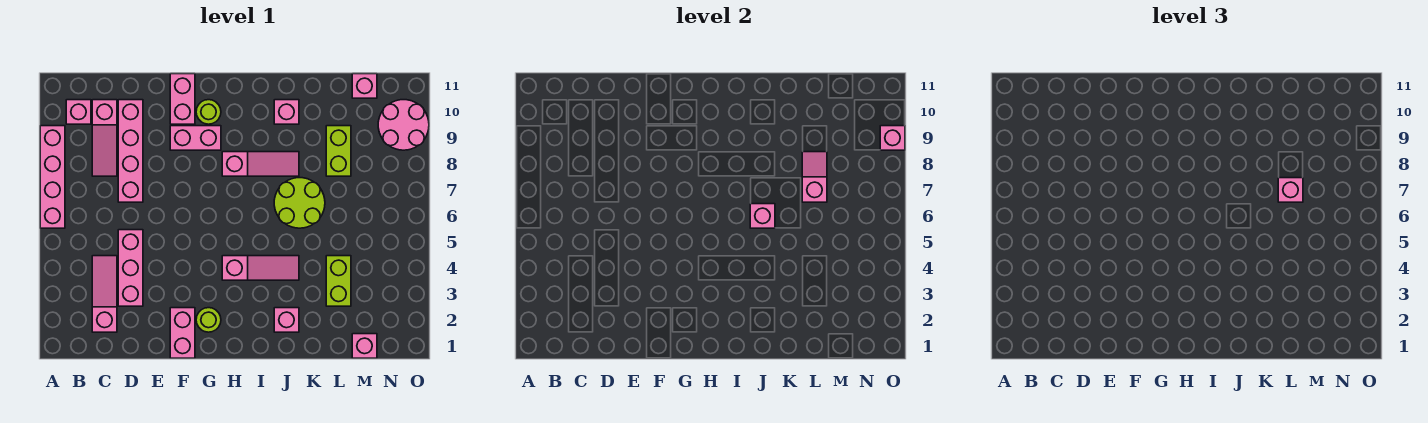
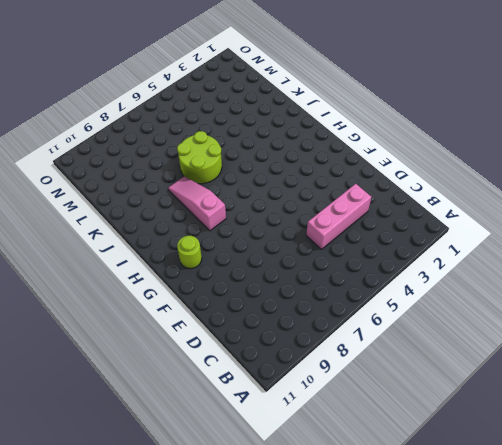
none -> pink brick A6:A9 level 1
none -> pink brick B10 level 1
none -> pink slope C2:C4 level 1 top 2

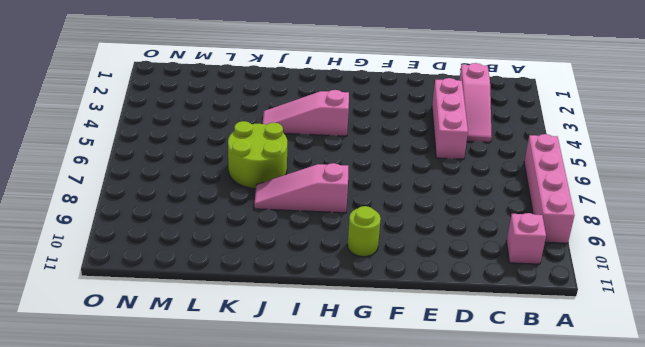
none -> pink slope C8:C10 level 1 top 10
none -> pink brick D7:D10 level 1
none -> pink brick F1:F2 level 1

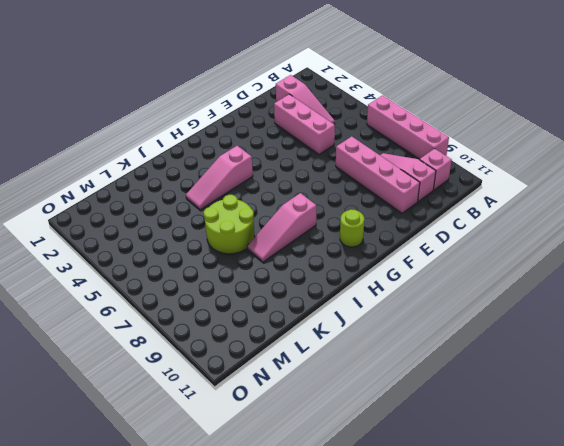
none -> pink brick F1:F2 level 1
none -> pink brick F9:G9 level 1
none -> pink brick F10:F11 level 1

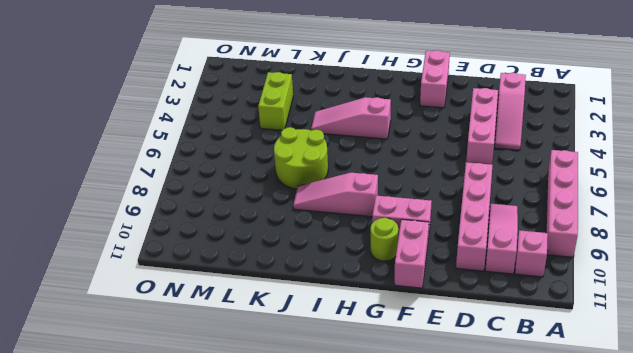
none -> lime round brick G2 level 1
none -> pink brick J2 level 1
none -> pink brick J10 level 1

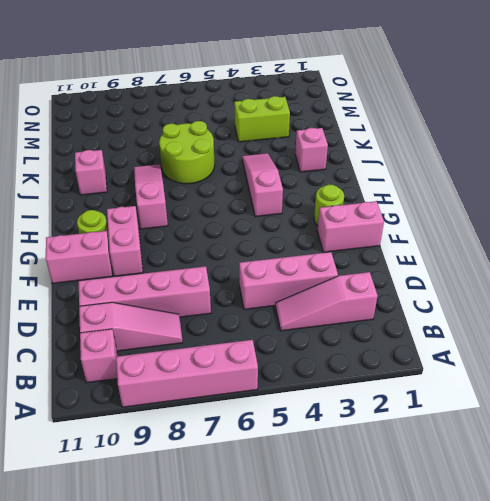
none -> lime brick L8:L9 level 1
none -> pink brick M1 level 1
none -> pink brick M11 level 1

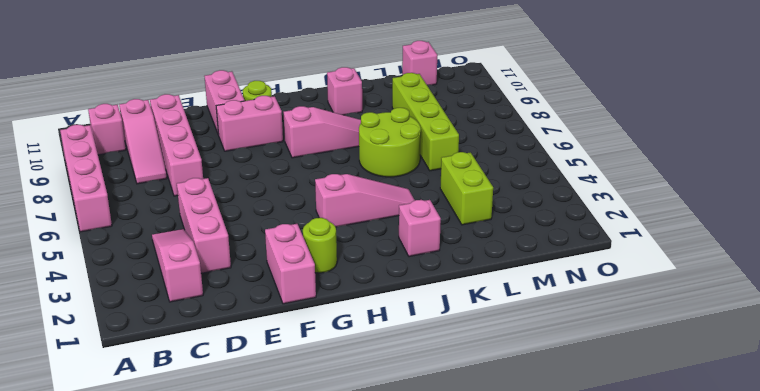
lime brick L6:L9 level 1 -> lime brick L8:L9 level 1
none -> pink brick M1 level 1
none -> pink round brick N9:O10 level 1
none -> pink brick J6 level 2

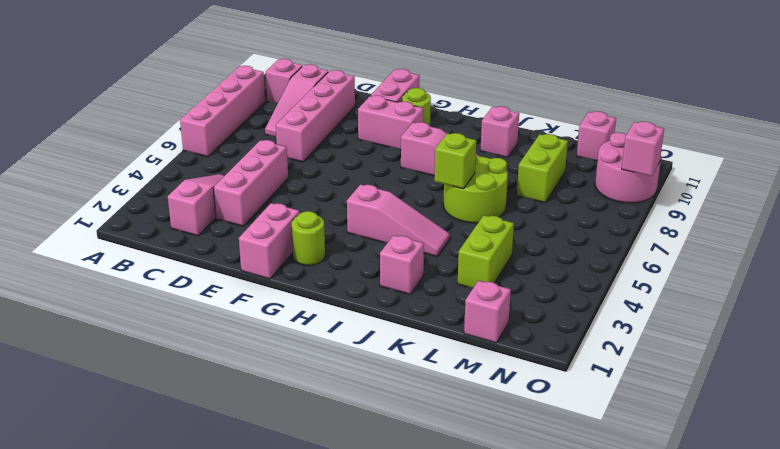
lime brick J6 level 2 -> pink brick J6 level 2
none -> pink slope L7:L8 level 2 top 7
none -> pink brick L7 level 3

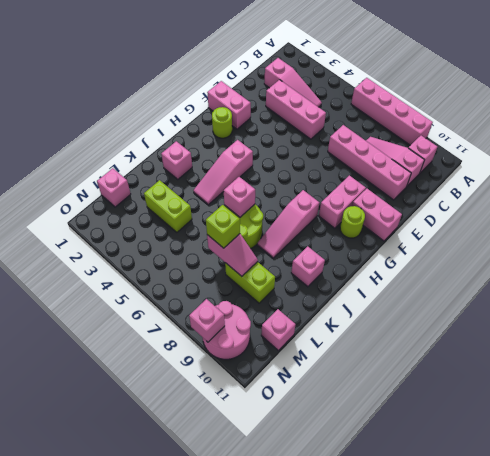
lime brick L7 level 3 -> pink brick L7 level 3

